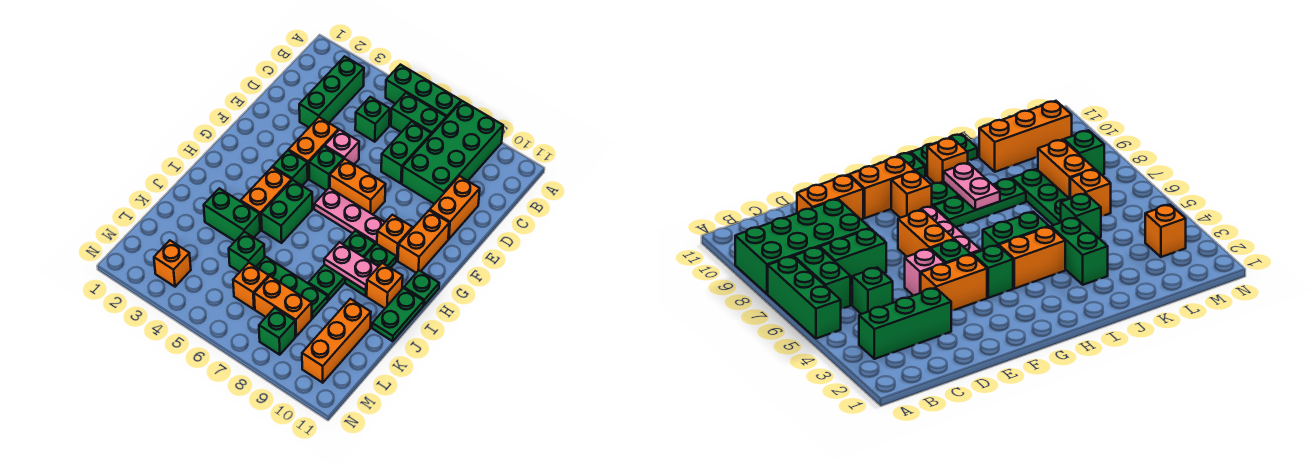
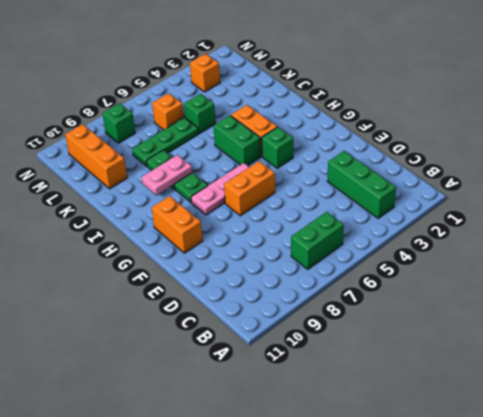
none -> green brick A5:A7 level 1
none -> green brick A8:D9 level 1
none -> green brick C5 level 1
none -> green brick C7:D7 level 1

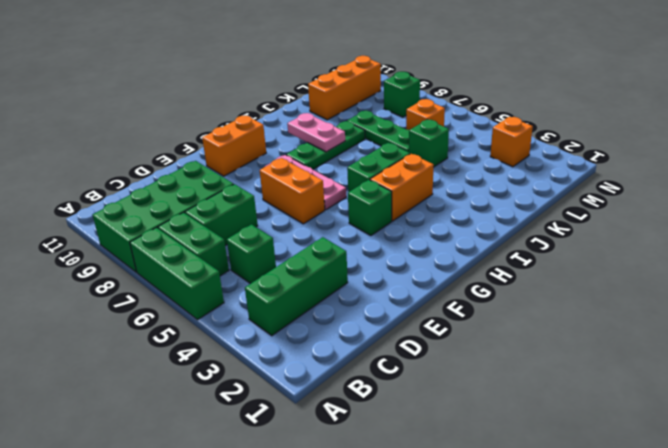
none -> orange brick D10:E10 level 1
none -> orange brick E4:F4 level 1
none -> pink brick E5 level 1
none -> green brick F5 level 1

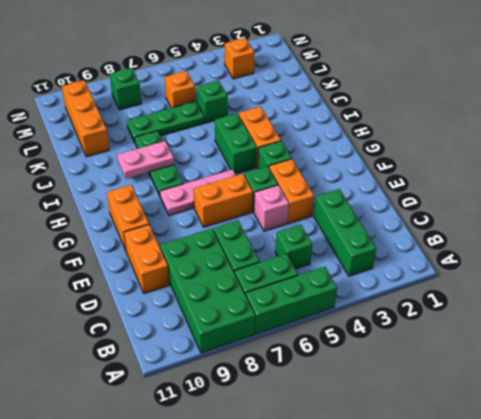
none -> orange brick G9 level 1
none -> green plate H9:I9 level 1
none -> green plate H11 level 1
none -> orange brick I10 level 1

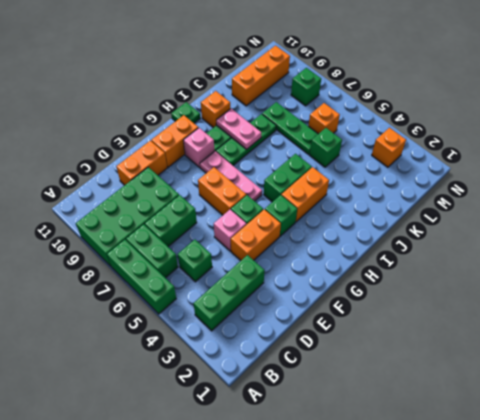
pink brick G9 level 1 -> orange brick G9 level 1
none -> green plate I11:J11 level 1
none -> green brick J3:J4 level 1
none -> orange brick L7:L8 level 1

